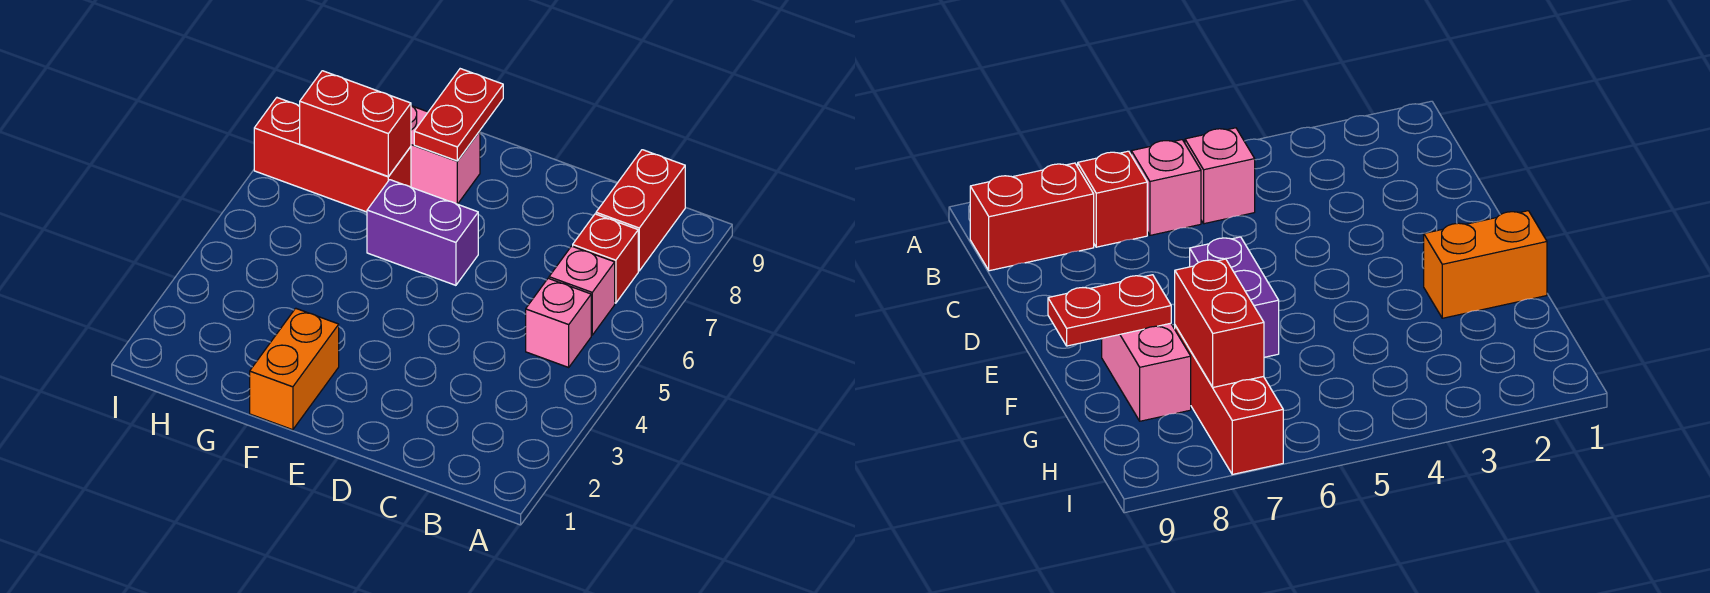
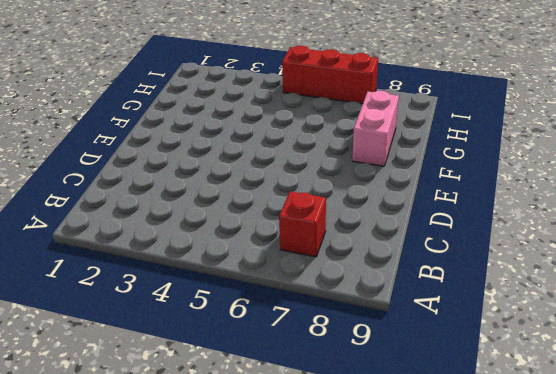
red brick I5:I7 level 1 -> red brick G7:I7 level 1
none -> pink brick B5 level 1
none -> pink brick B6 level 1

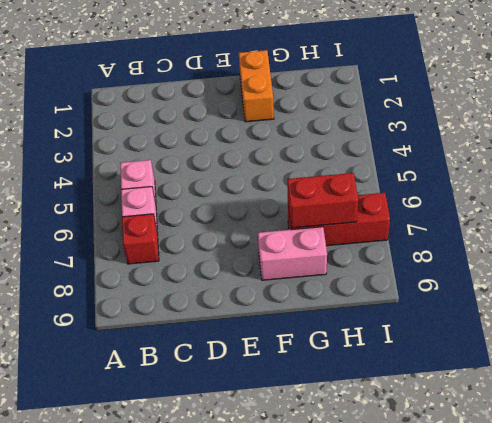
none -> red brick B8:B9 level 1
none -> purple brick E6:F6 level 1

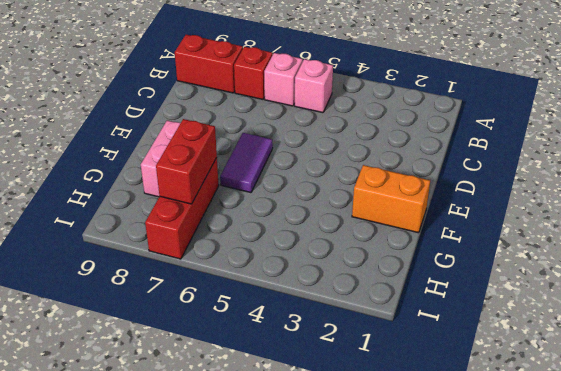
purple tile E6:F6 level 1 -> purple brick E6:F6 level 1
none -> red plate F8:F9 level 2

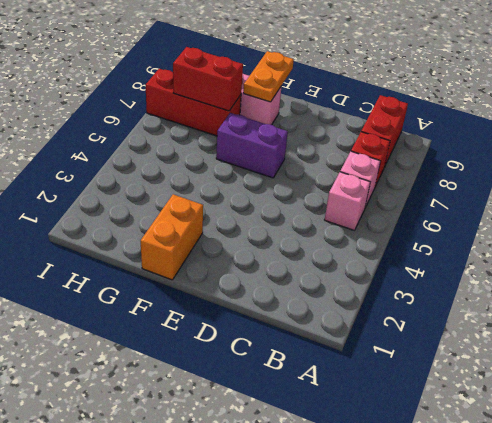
orange plate F8:F9 level 2 -> red plate F8:F9 level 2

